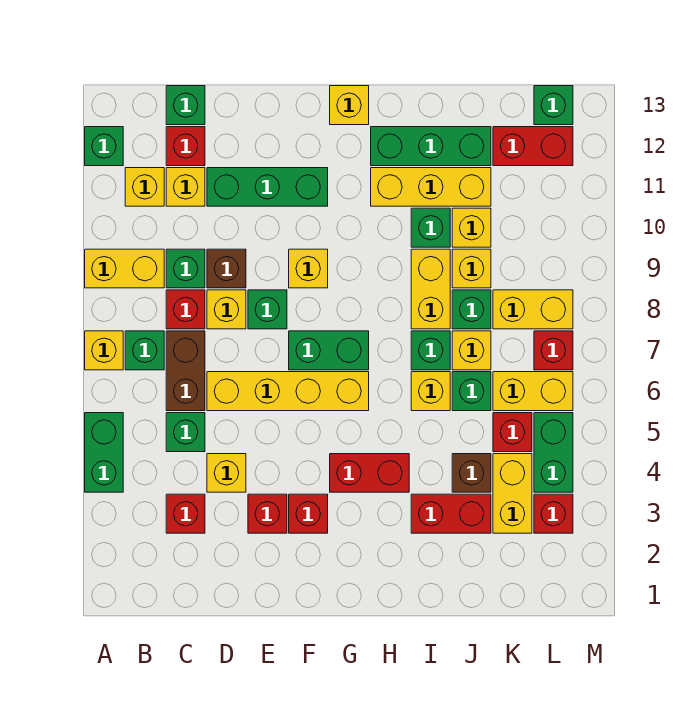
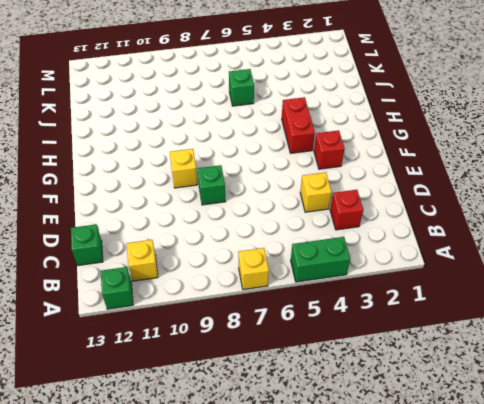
none -> yellow brick A9:B9 level 1
none -> green brick B7 level 1
none -> green brick C5 level 1
none -> brown brick C6:C7 level 1

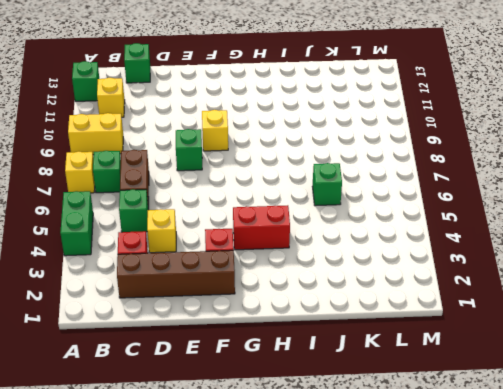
brown brick C2:F2 level 1 -> none
none -> red brick C8 level 1
none -> green brick C9 level 1
none -> yellow brick C11 level 1
none -> red brick C12 level 1

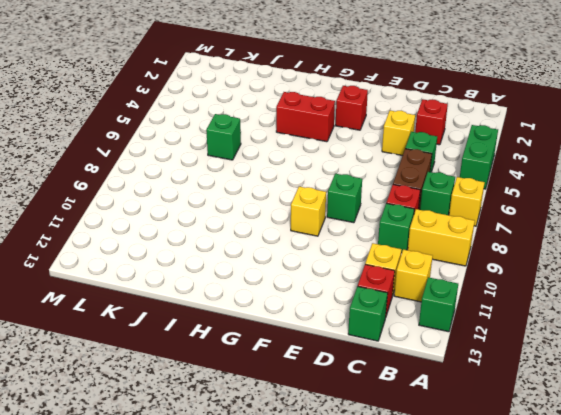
none -> yellow brick D6:G6 level 1
none -> yellow brick D8 level 1
none -> brown brick D9 level 1
none -> green brick D11:F11 level 1

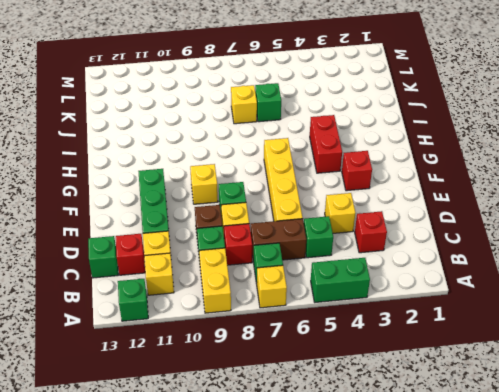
none -> red brick E3 level 1
none -> green brick F7:G7 level 1
none -> yellow brick G13 level 1
none -> yellow brick H11:J11 level 1

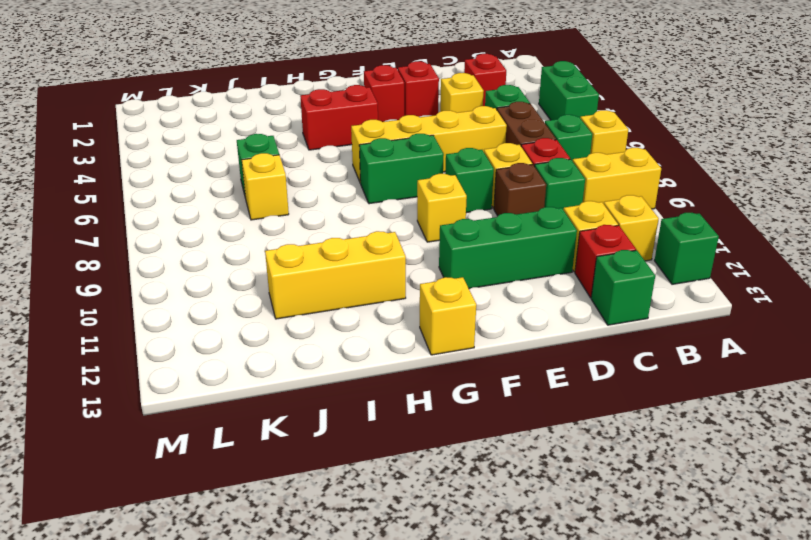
none -> green brick H12:J12 level 1
none -> red brick I3:J3 level 1
none -> yellow brick I6 level 1
none -> green brick I7 level 1

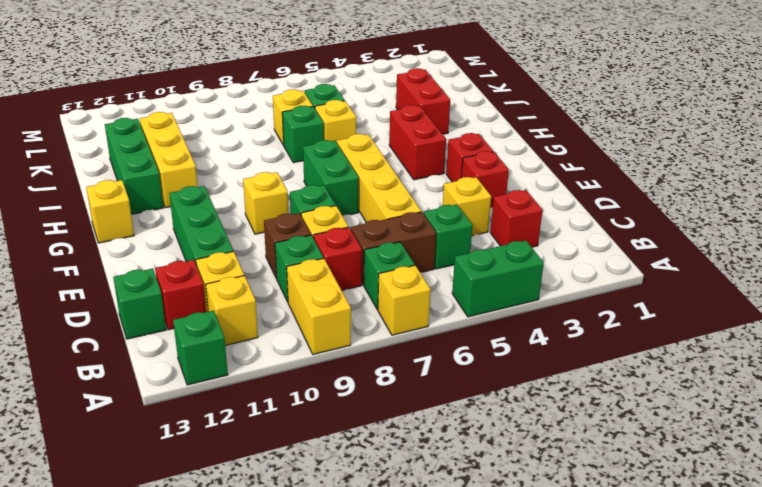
none -> yellow brick I8:I9 level 1
none -> green brick I10 level 1
none -> brown brick J4 level 1
none -> green brick J8 level 1

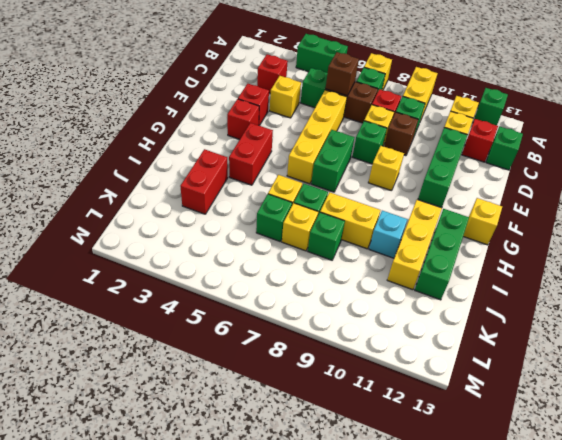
brown brick C6 level 2 -> brown brick J4 level 1
cyan brick I10 level 1 -> green brick I10 level 1
none -> yellow brick J9 level 1
none -> yellow brick J10 level 1
none -> yellow brick K3:K4 level 1
none -> red brick K5 level 1

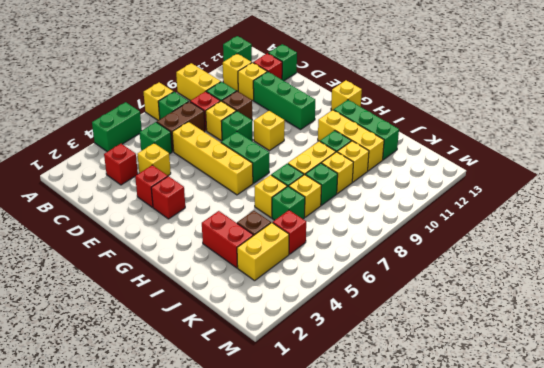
none -> red brick G4:H4 level 1
none -> yellow brick K6:L6 level 1
none -> yellow brick K8:L8 level 1
none -> red brick K12:L12 level 1

